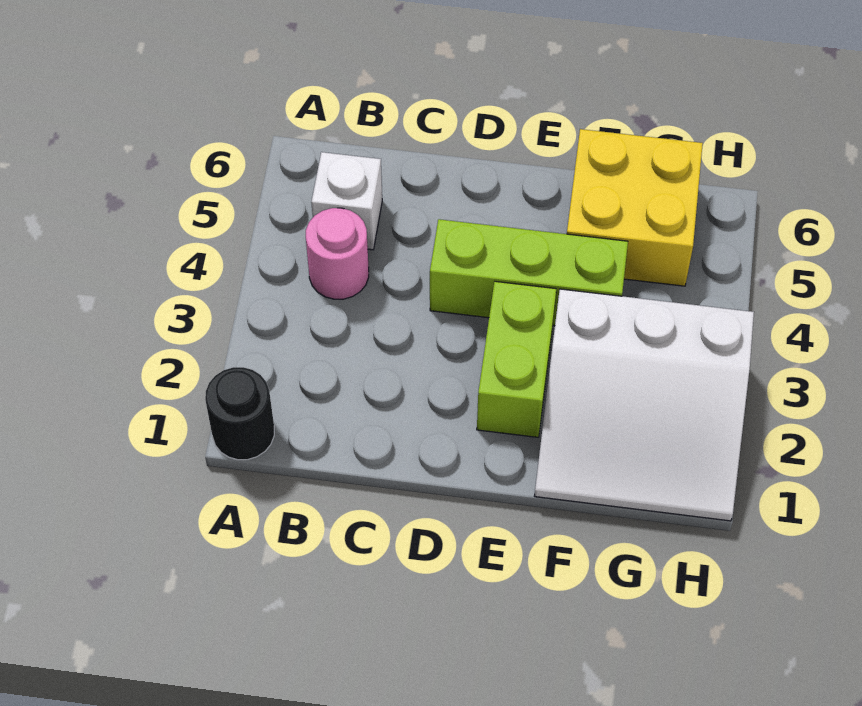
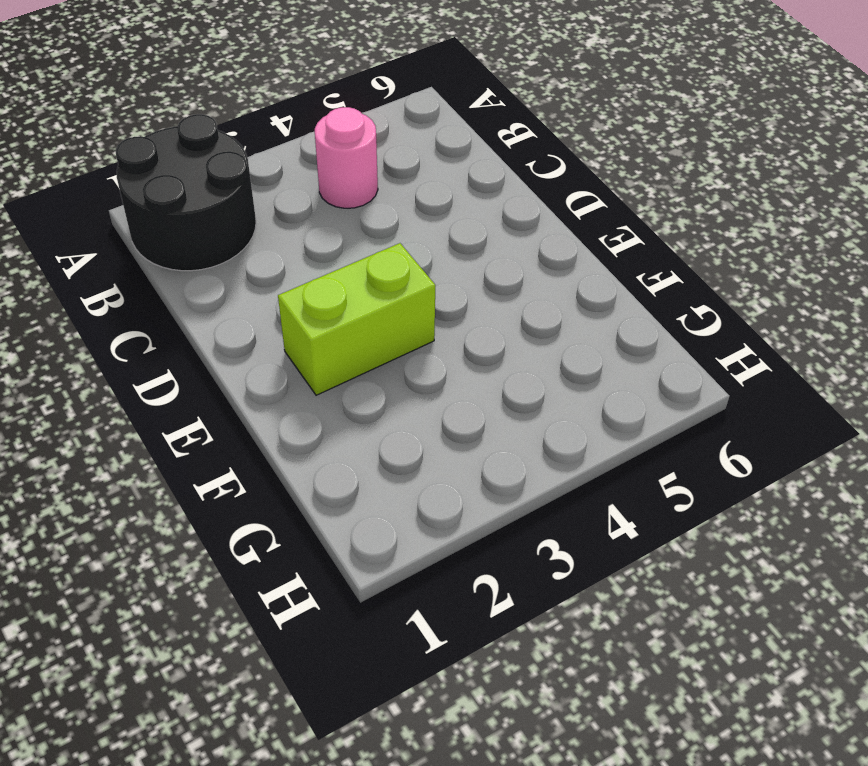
black round brick A1:B2 level 1 -> black round brick A1 level 1
none -> white brick B5 level 1
none -> lime brick D4:F4 level 1

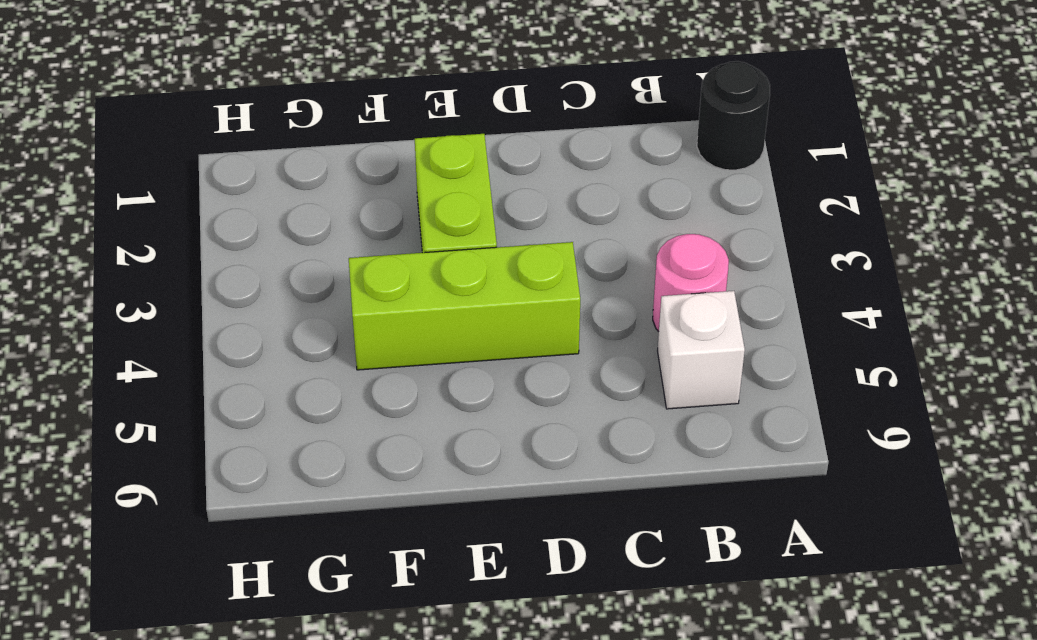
none -> white slope F1:H3 level 1 top 3
none -> yellow brick F5:G6 level 1

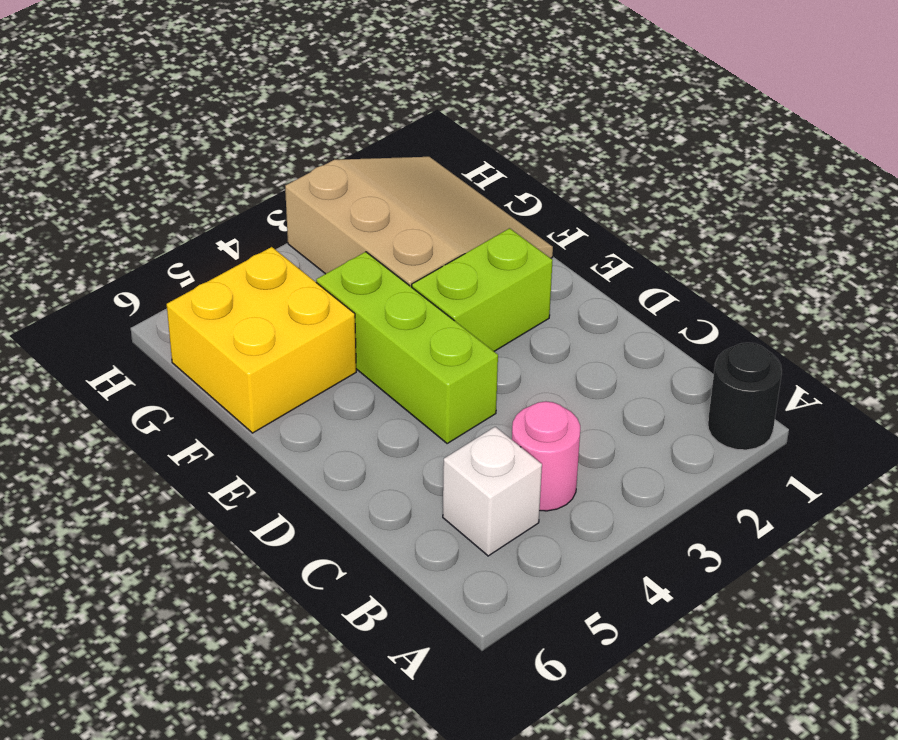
tan slope F1:H3 level 1 top 3 -> white slope F1:H3 level 1 top 3

